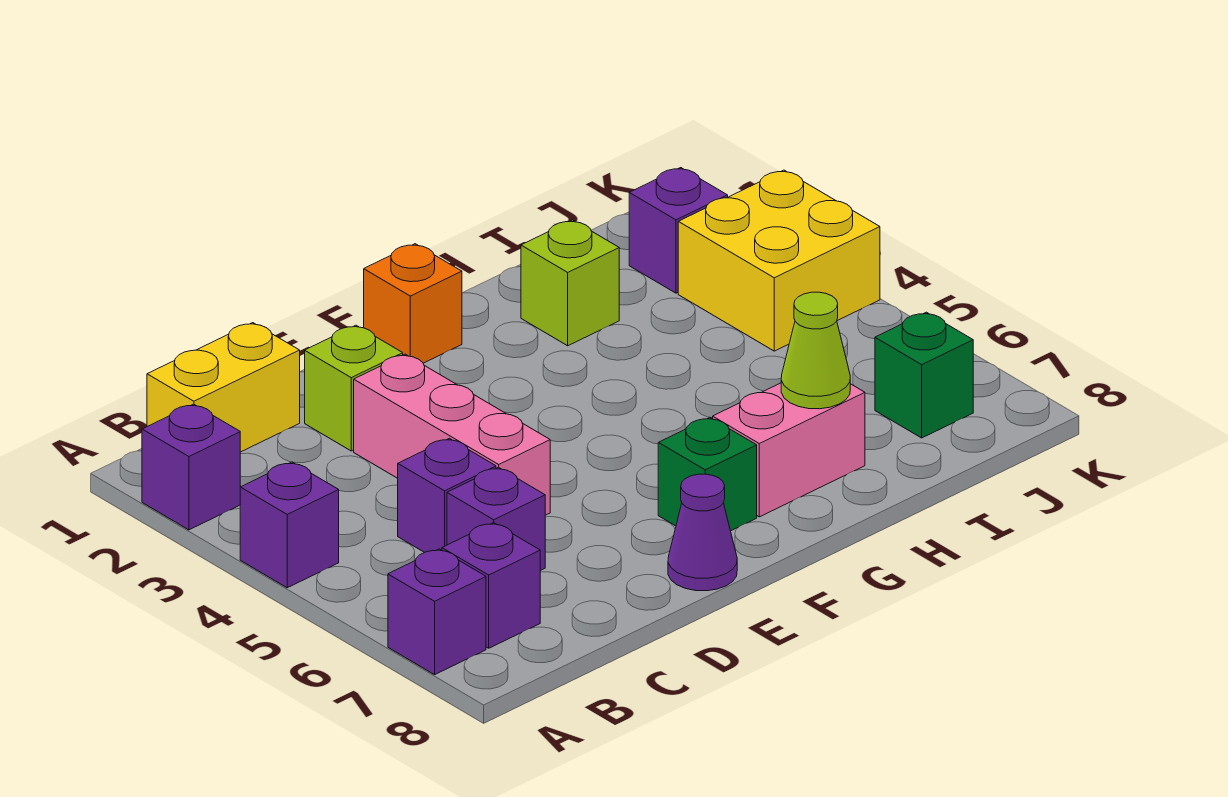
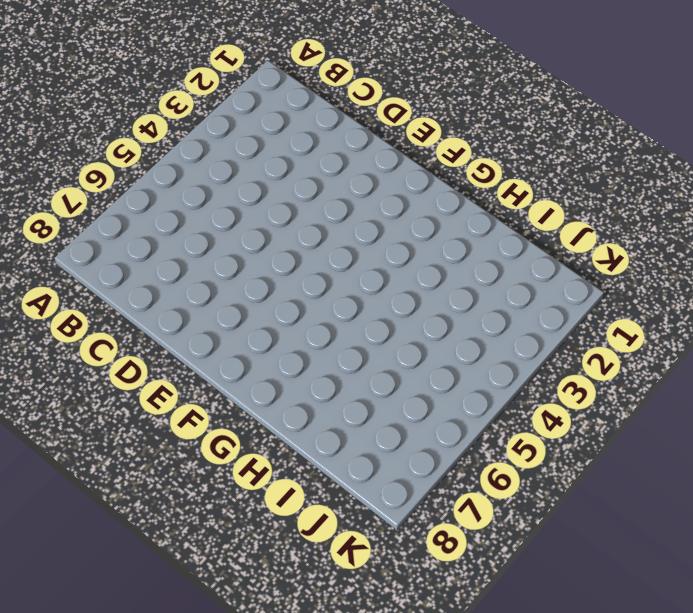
none -> purple brick A2 level 1
none -> purple brick A4 level 1
none -> purple brick A7 level 1

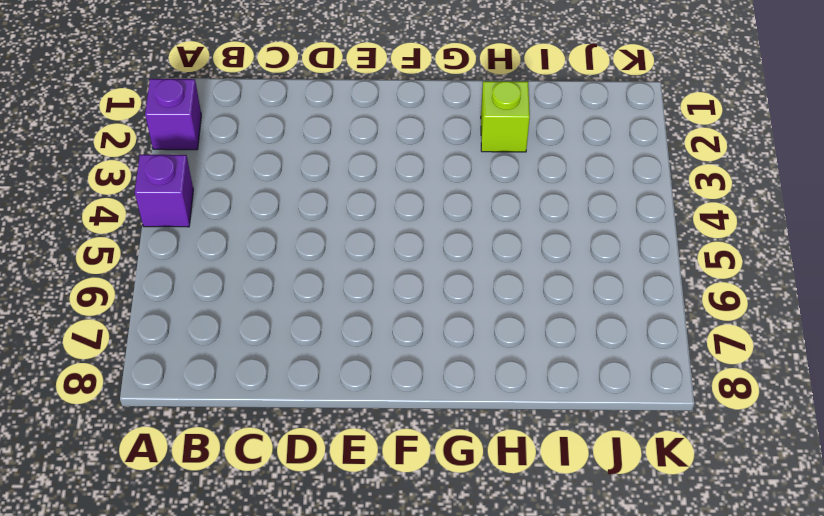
none -> purple brick A7 level 1
none -> yellow brick B1:C1 level 1
none -> purple brick B7 level 1

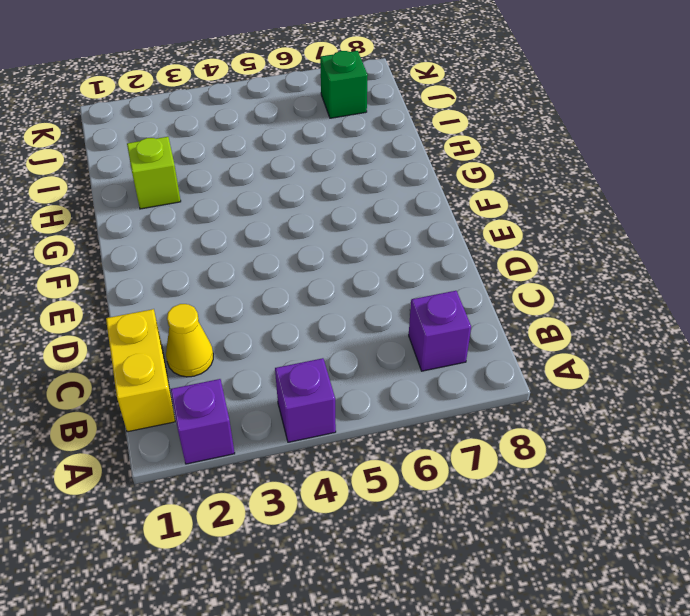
yellow cone C2 level 1 -> none
none -> purple brick A7 level 1
none -> purple brick C5 level 1
none -> purple brick C6 level 1

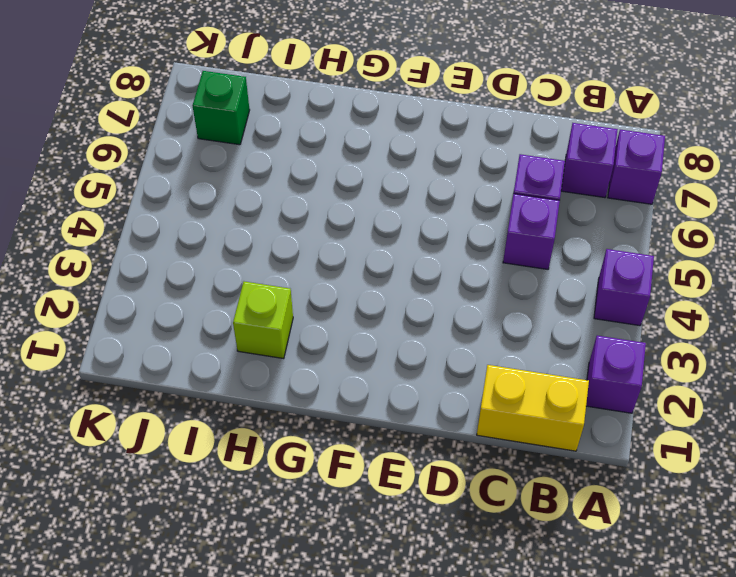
none -> lime brick D2 level 1
none -> pink brick D3:D5 level 1
none -> purple cone E8 level 1

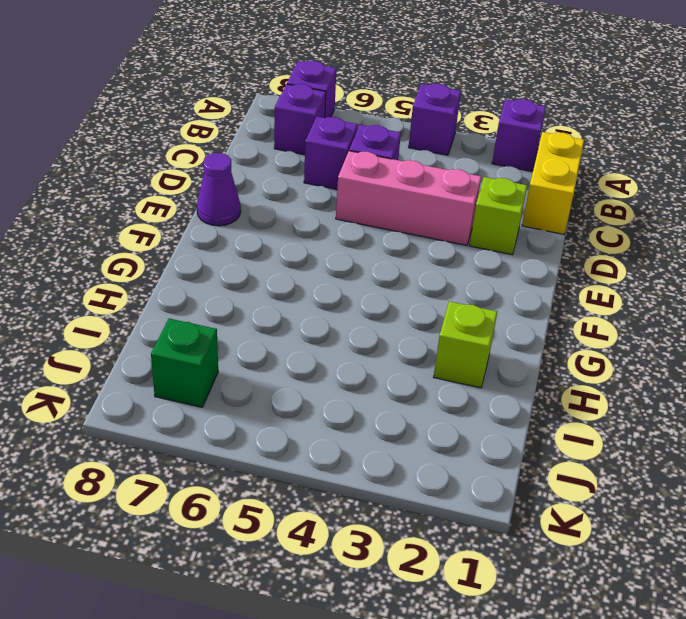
none -> orange brick F1 level 1
none -> green brick F7 level 1
none -> pink brick G7:H7 level 1

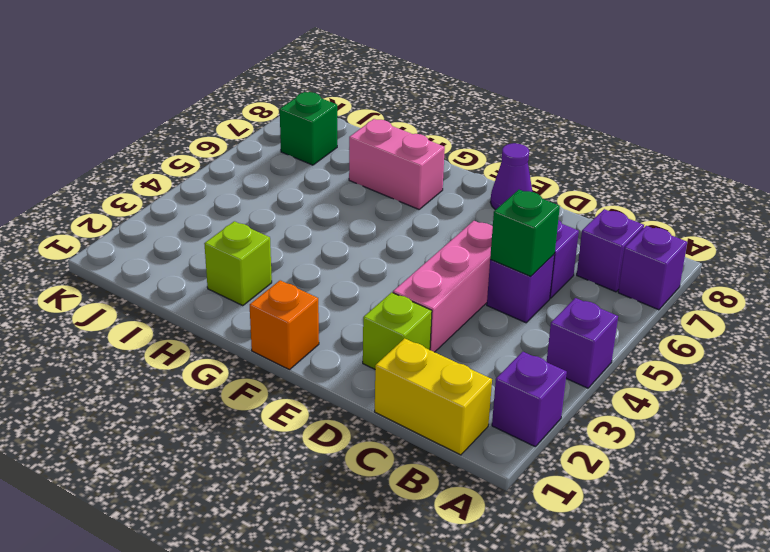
green brick C5 level 2 -> green brick F7 level 1
none -> purple brick J2 level 1
none -> yellow brick J3:K4 level 1
none -> lime cone H7 level 2

